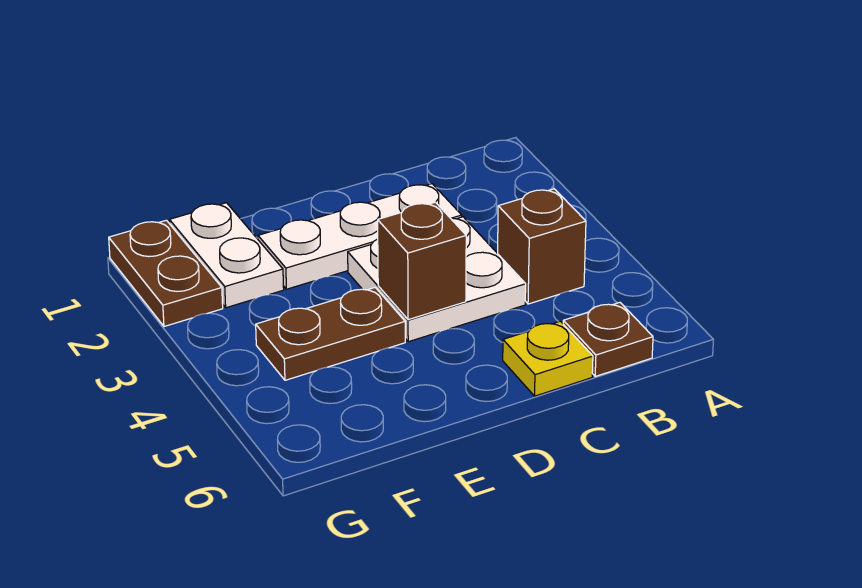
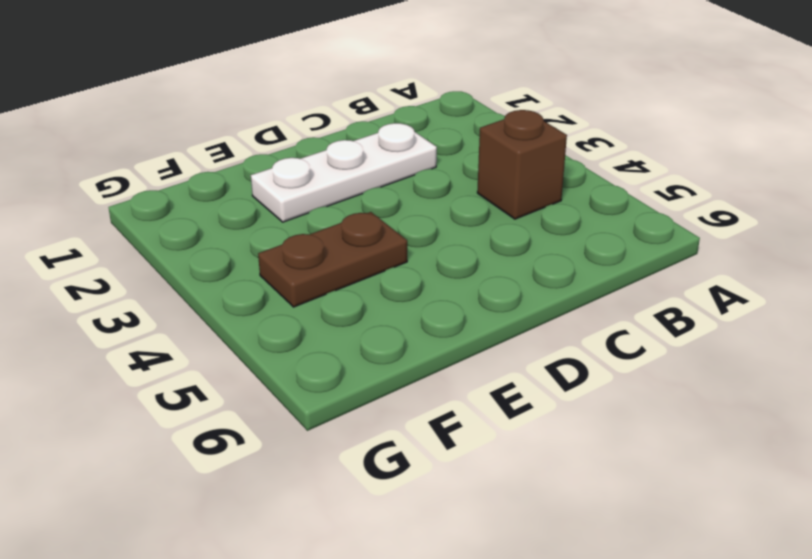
none -> brown plate B6 level 1
none -> white plate C3:D4 level 1

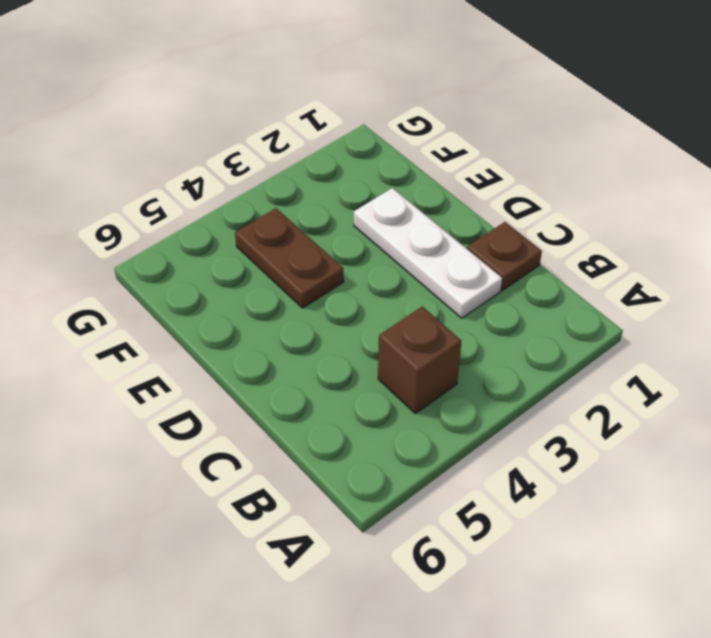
brown plate C1 level 1 -> brown plate B6 level 1
none -> white plate C3:D4 level 1
none -> yellow plate C6 level 1

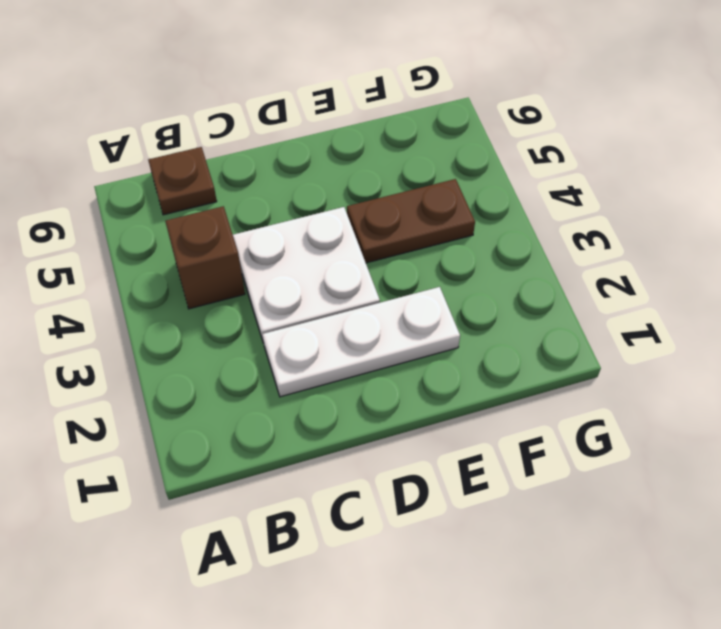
none -> yellow plate C6 level 1
none -> white plate F1:F2 level 1

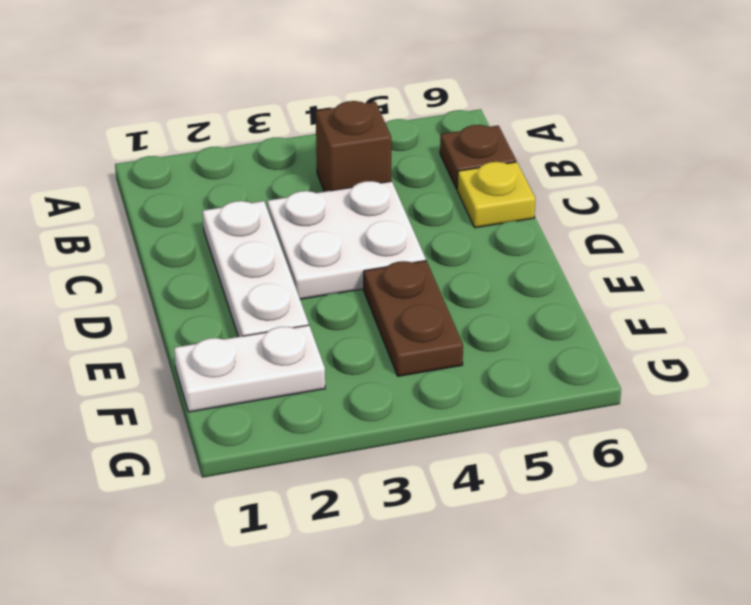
none -> brown plate G1:G2 level 1
none -> brown brick D4 level 2

